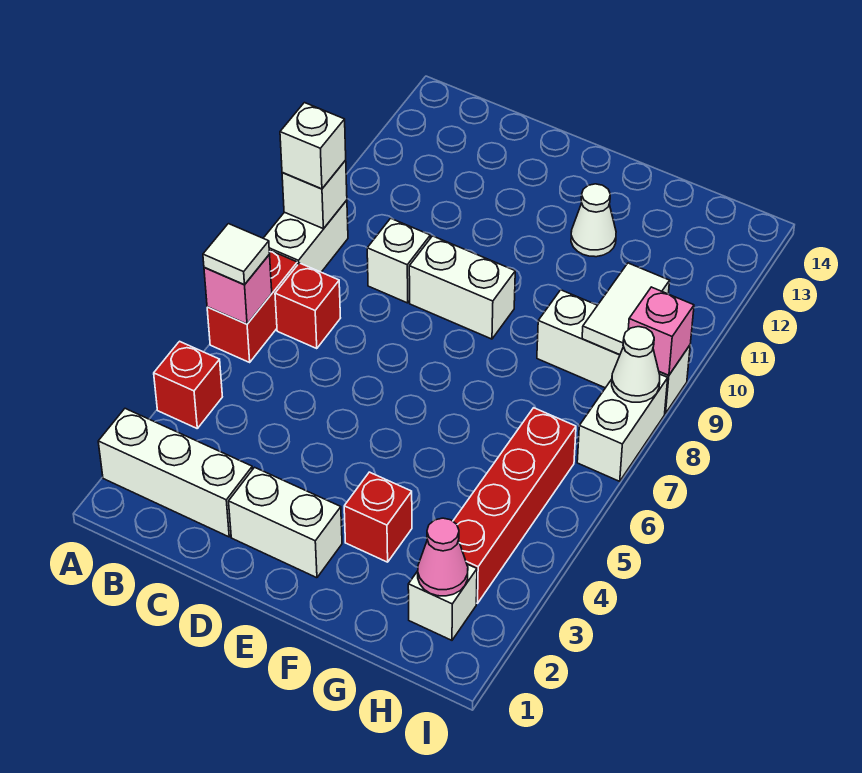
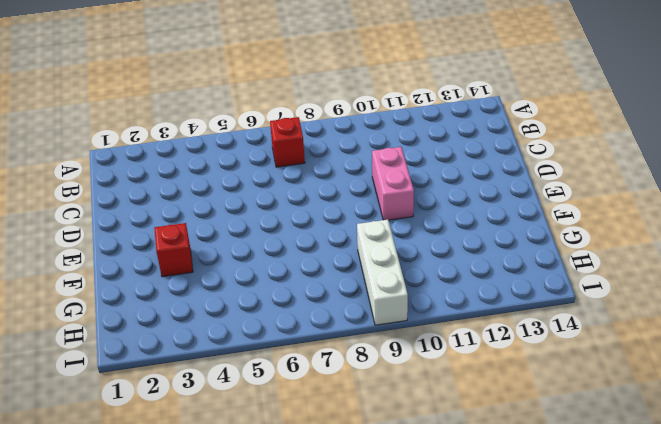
pink brick D10:E10 level 1 -> none
none -> white brick A2:C2 level 1
none -> red brick A4 level 1
none -> red brick A6:A7 level 1

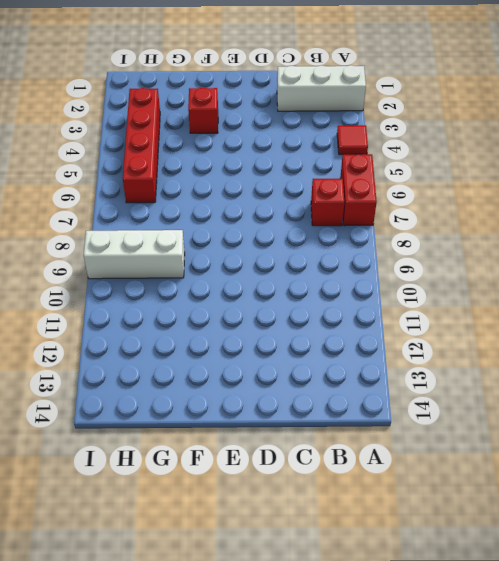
red tile A4 level 1 -> red brick A4 level 1
none -> white brick A8:A9 level 1
none -> white brick C9 level 1
none -> white brick D2:E2 level 1

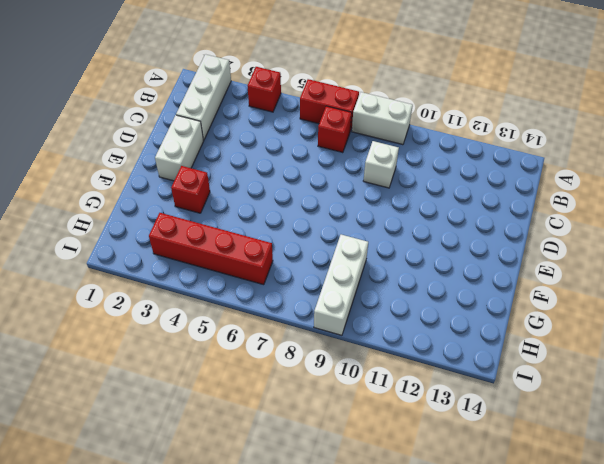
none -> white brick D9:E9 level 1
none -> white cone F12 level 1
none -> white brick H2 level 1

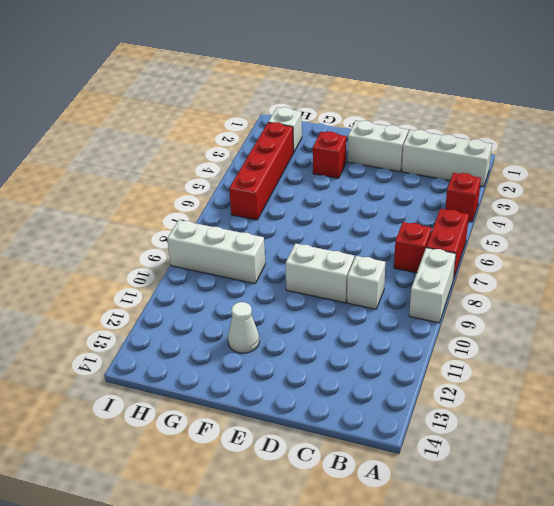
none -> white brick I7:I8 level 1
none -> pink brick A6 level 2
none -> white brick A9 level 2

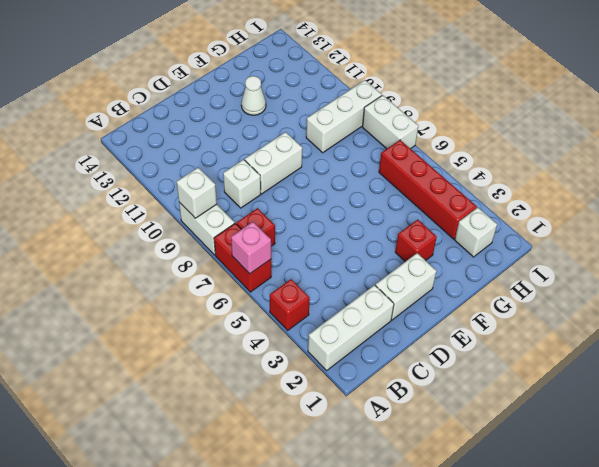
none -> pink cone H2 level 2
none -> white tile H9:H10 level 2
none -> white cone I8 level 2

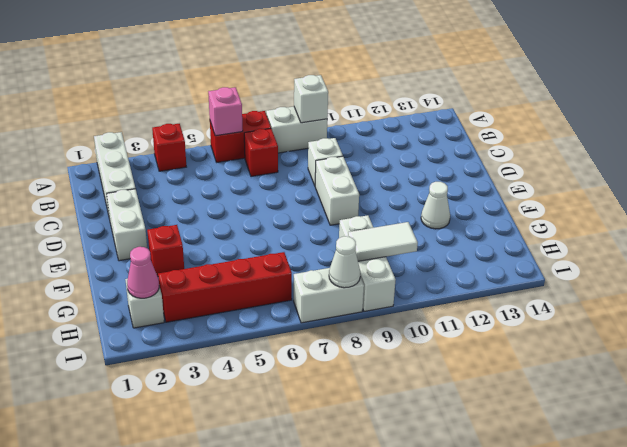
none -> pink brick I9 level 2
none -> white tile A6 level 3
none -> white brick A9 level 3

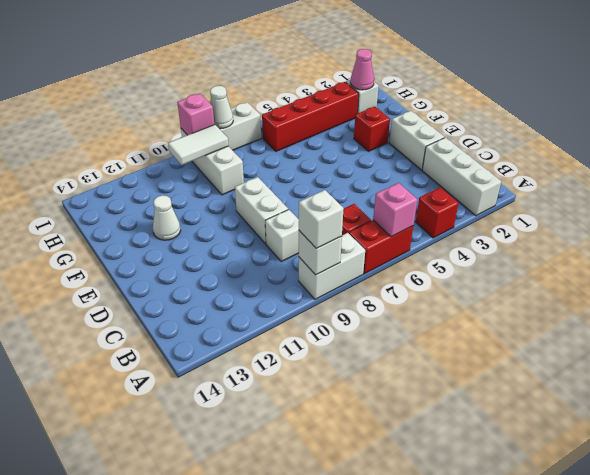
none -> white tile A6 level 3

